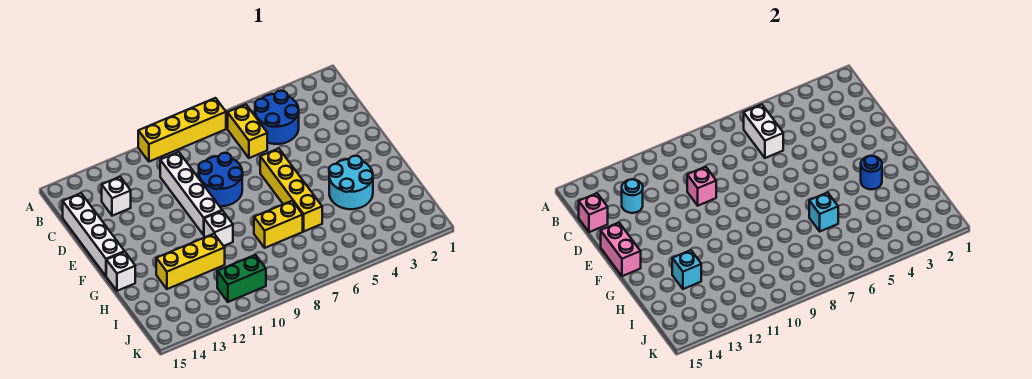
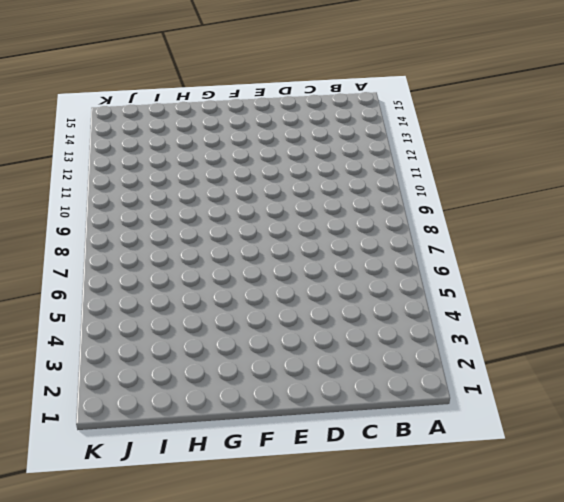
none -> yellow brick A7:A10 level 1
none -> blue round brick B4:C5 level 1
none -> yellow brick B6:C6 level 1

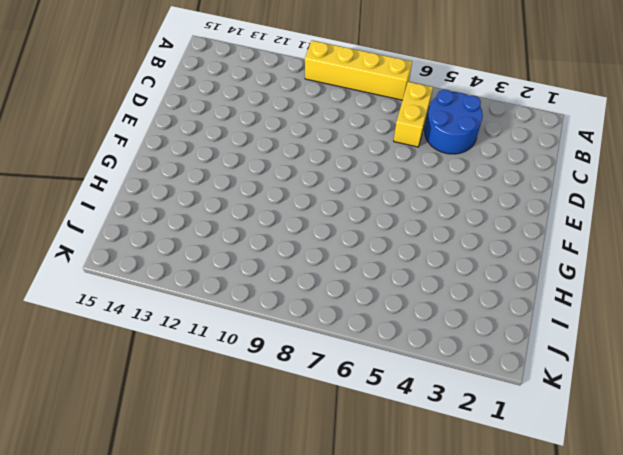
none -> white brick C10:F10 level 1
none -> white brick C13 level 1
none -> white brick C15:F15 level 1

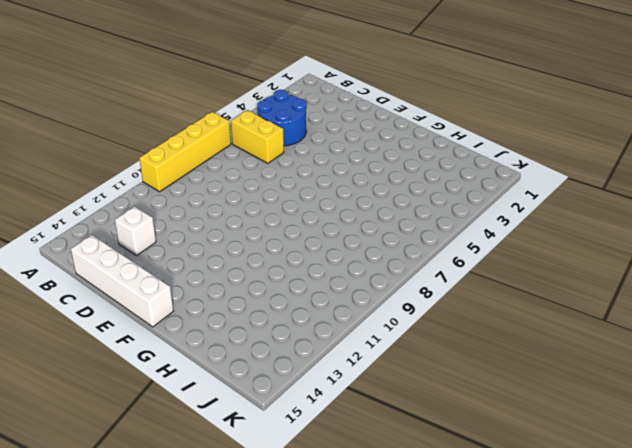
none -> white brick C10:F10 level 1
none -> blue round brick D8:E9 level 1
none -> yellow brick E6:H6 level 1

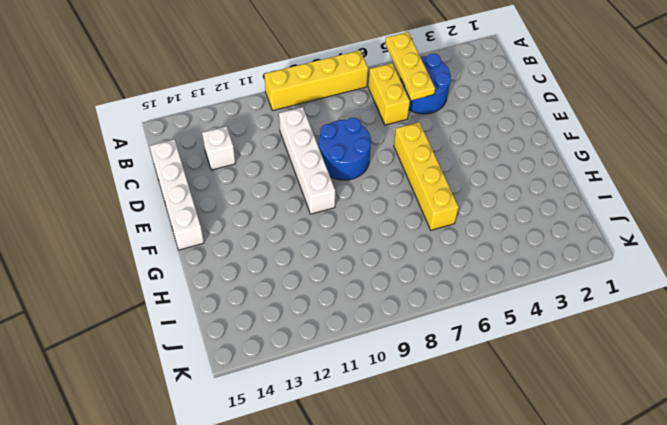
yellow plate A5:C5 level 2 -> none
none -> cyan round brick G3:H4 level 1
none -> white brick G10 level 1
none -> white brick G15 level 1

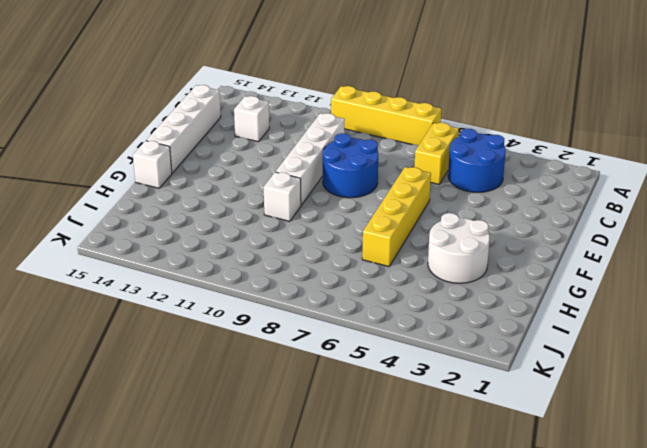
white round brick G3:H4 level 1 -> cyan round brick G3:H4 level 1
none -> yellow brick H7:H8 level 1
none -> yellow brick H11:H13 level 1
none -> green brick J10:J11 level 1

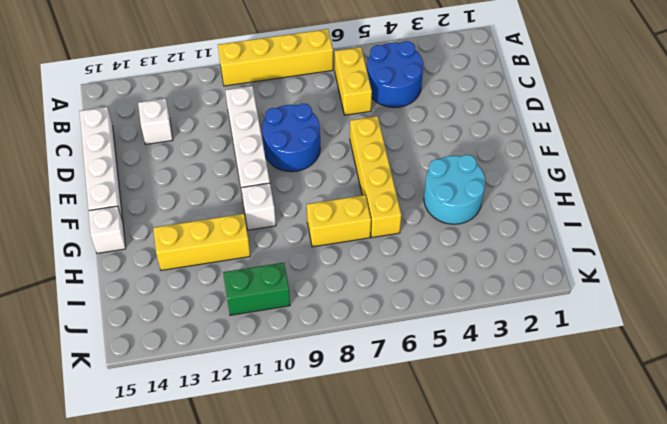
none -> white brick B6:C6 level 2
none -> cyan round brick C13 level 2
none -> pink brick C15 level 2

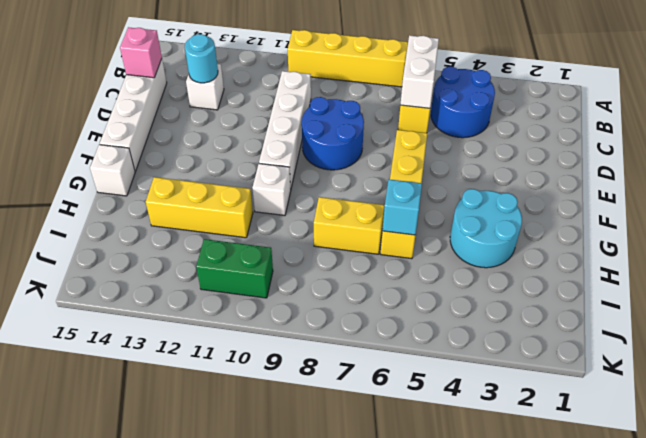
none -> pink brick D10 level 2
none -> pink brick E15:F15 level 2
none -> blue round brick G3 level 2

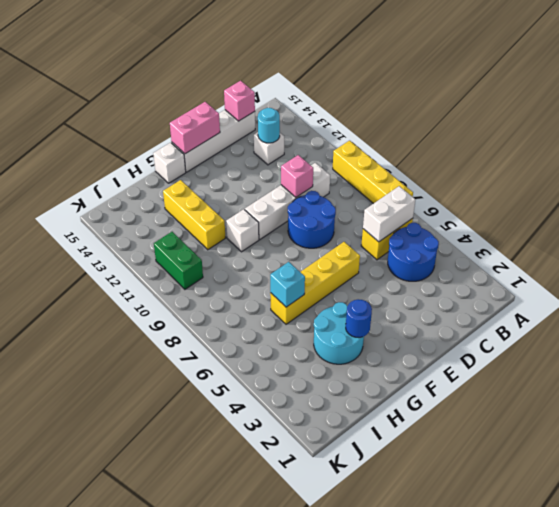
none -> yellow brick H7:H8 level 1
none -> cyan brick H13 level 2

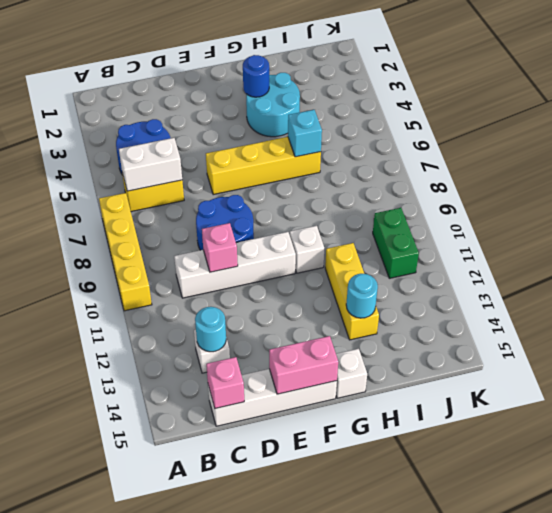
cyan round brick H13 level 2 -> cyan brick H13 level 2
none -> yellow brick H7:H8 level 1

